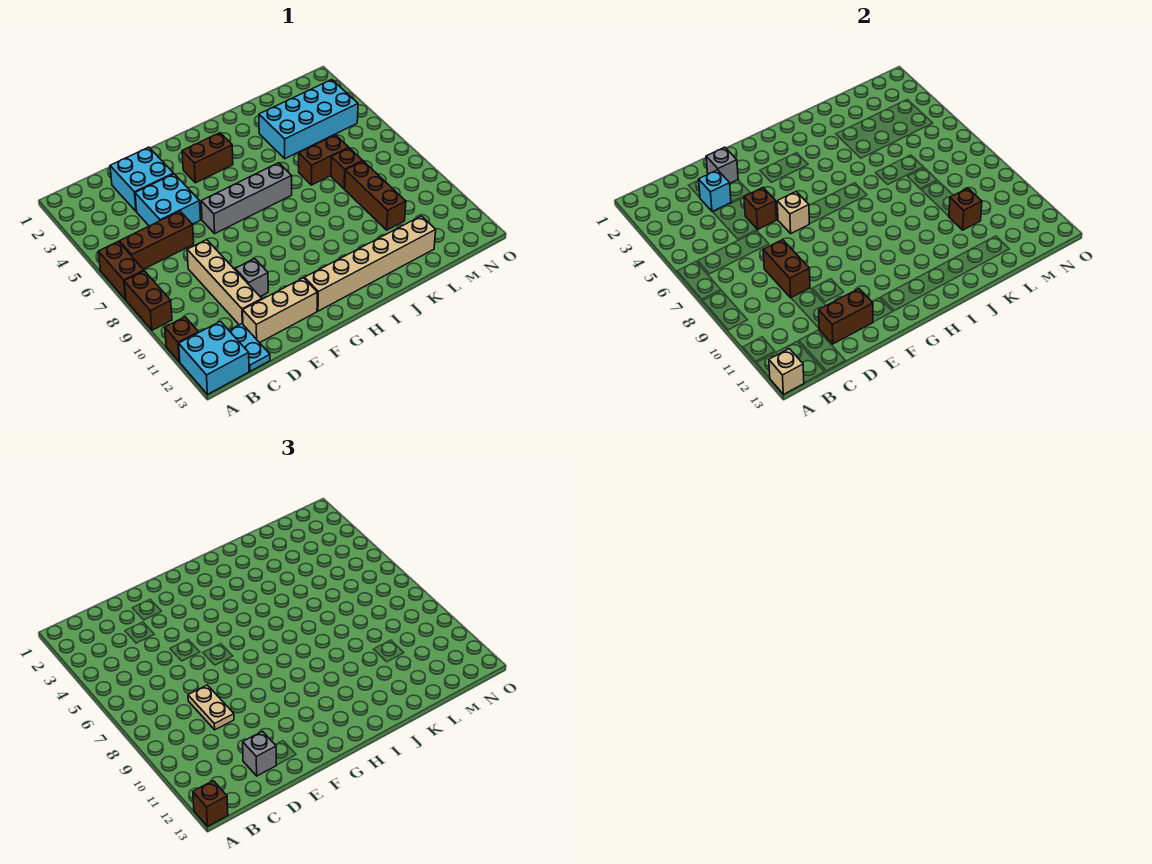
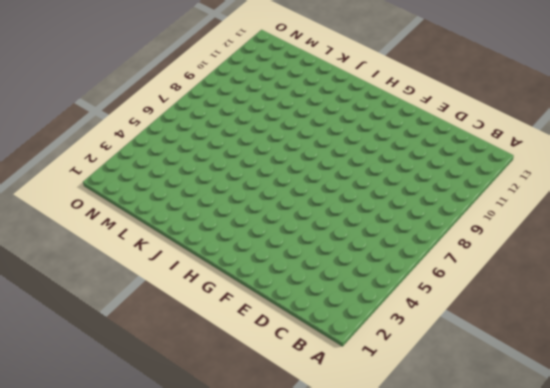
none -> brown brick A6:A7 level 1
none -> brown brick A8:A9 level 1
none -> brown brick A11 level 1

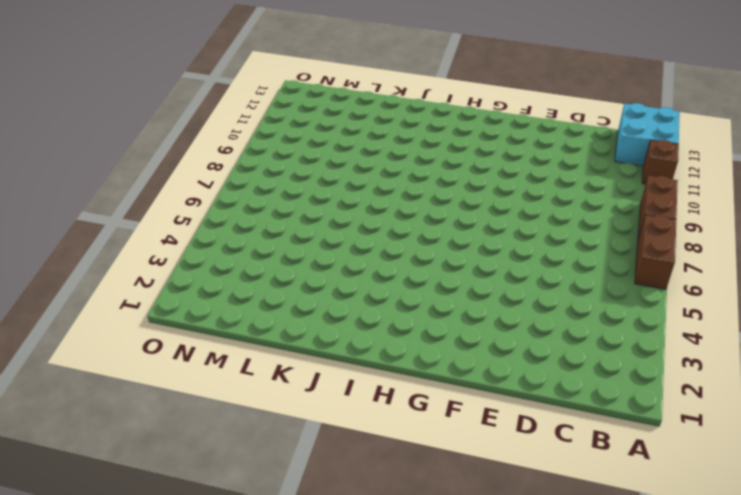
none -> brown brick B6:D6 level 1
none -> cyan plate C12:C13 level 1
none -> cyan brick D2:E3 level 1

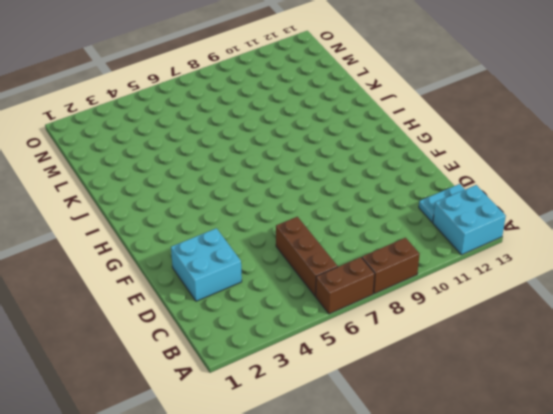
none -> brown brick A11 level 1
none -> cyan brick D4:E5 level 1
none -> tan brick D8:D11 level 1

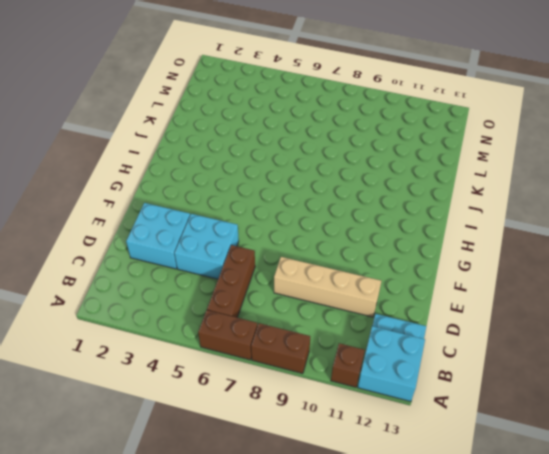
none -> tan brick D12:F12 level 1
none -> grey brick E10 level 1
none -> grey brick F6:I6 level 1

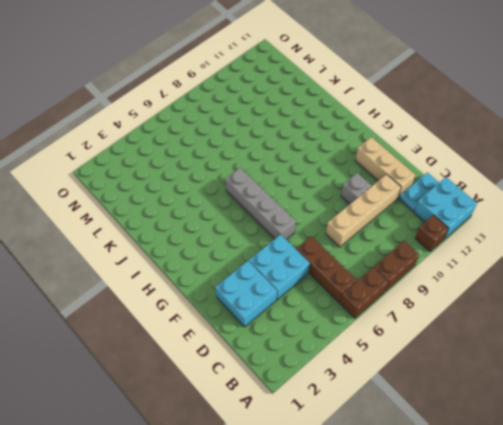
none -> brown brick G3:H3 level 1
none -> tan brick G12:L12 level 1
none -> cyan brick K3:N4 level 1

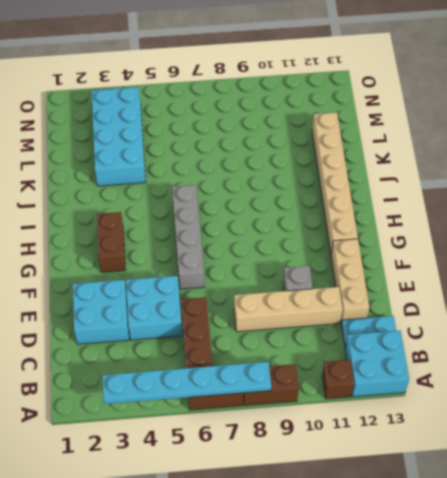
cyan plate A3:A8 level 2 -> none
none -> brown brick K6:L6 level 1
none -> brown brick L7 level 1
none -> brown brick L8:L10 level 1

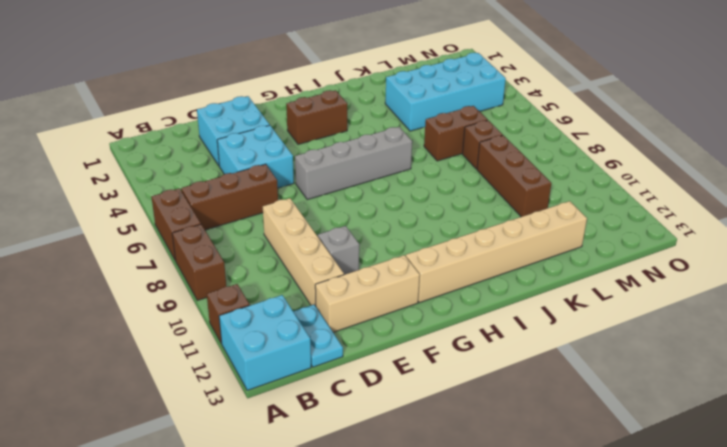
none -> tan brick A13 level 2
none -> cyan brick D3 level 2
none -> brown brick D8:D9 level 2

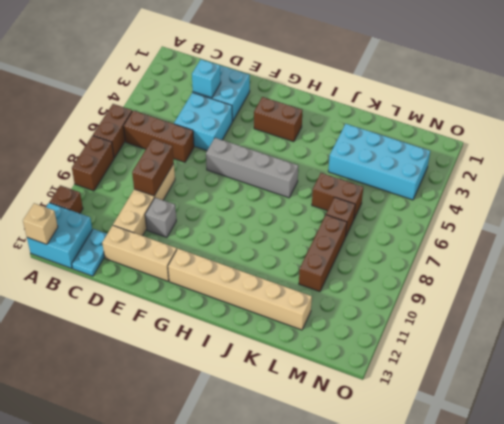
none -> brown brick D12:E12 level 2
none -> grey brick E2 level 2
none -> brown brick E5 level 2

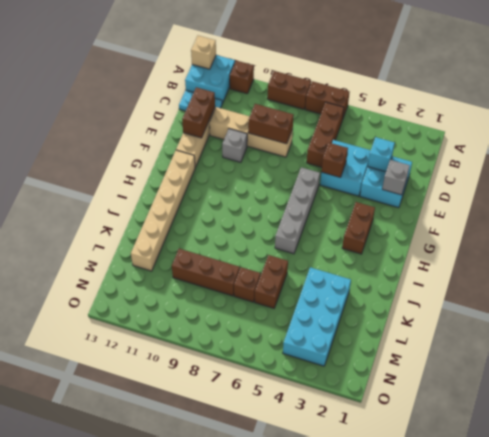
none -> tan brick F6 level 2
none -> brown brick L10 level 2
none -> brown brick A13 level 3

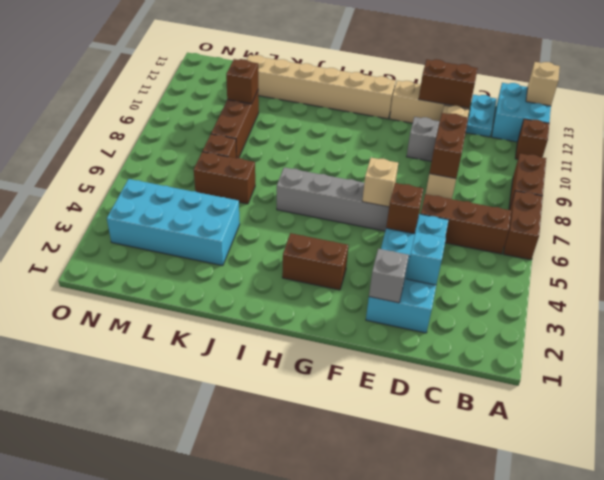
none -> brown brick A13 level 3
none -> tan plate D8:D9 level 3
none -> grey brick D12 level 3

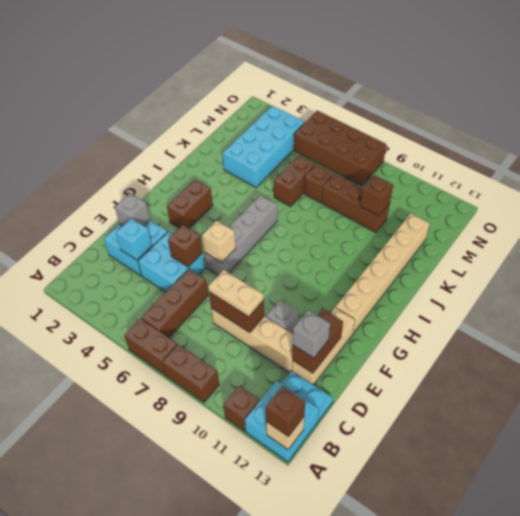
brown brick N5:O8 level 1 -> none

